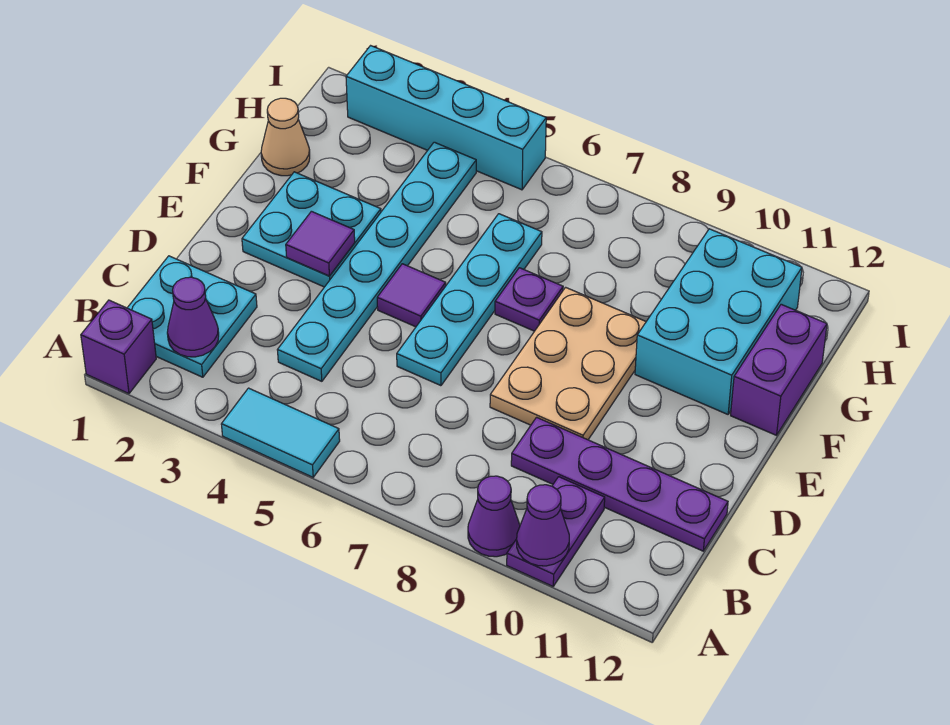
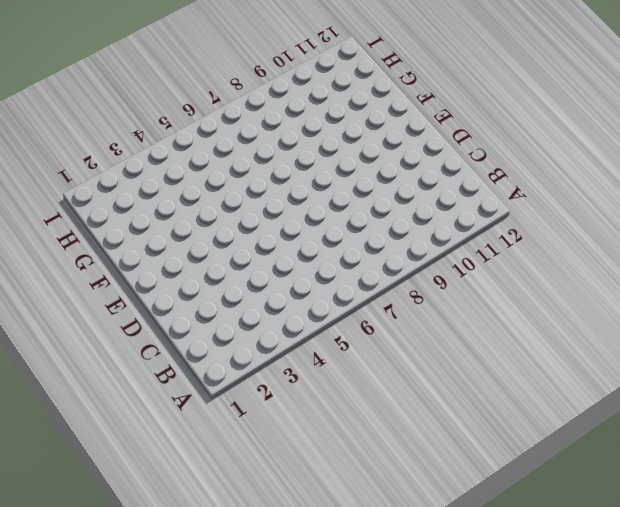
none -> purple brick A1 level 1
none -> cyan tile A4:A5 level 1
none -> purple cone A9 level 1

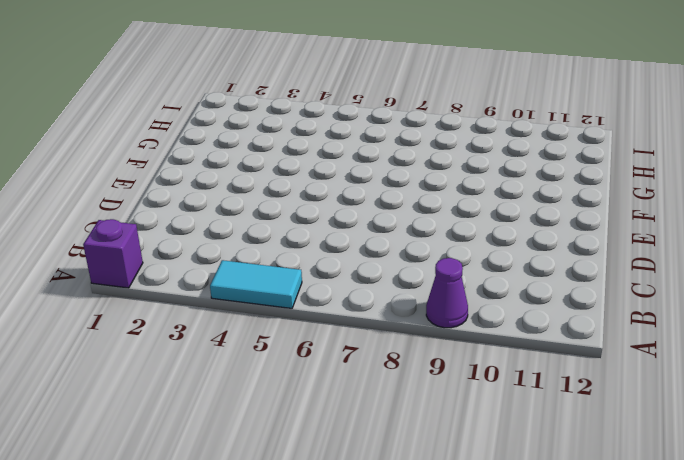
none -> purple plate A10:B10 level 1
none -> cyan plate B1:C2 level 1
none -> cyan plate C4:H4 level 1

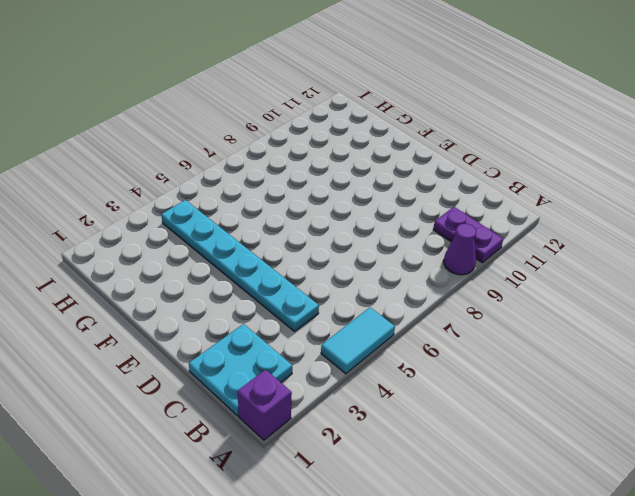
none -> purple plate C9:C12 level 1
none -> cyan plate D6:G6 level 1
none -> tan plate D8:F9 level 1

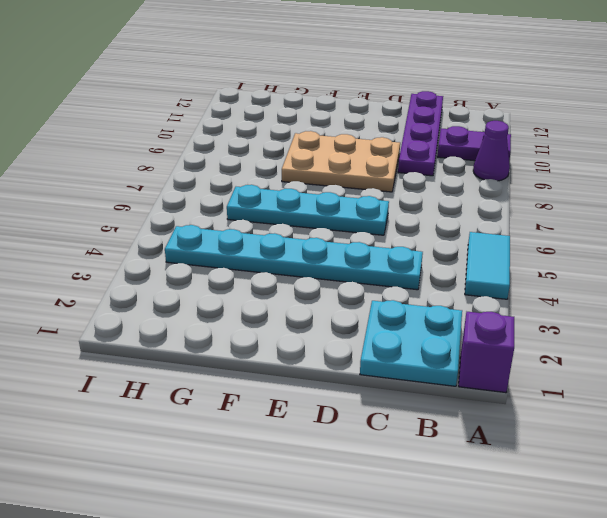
none -> cyan plate E2:F3 level 1
none -> purple tile E5 level 1
none -> purple plate F7 level 1

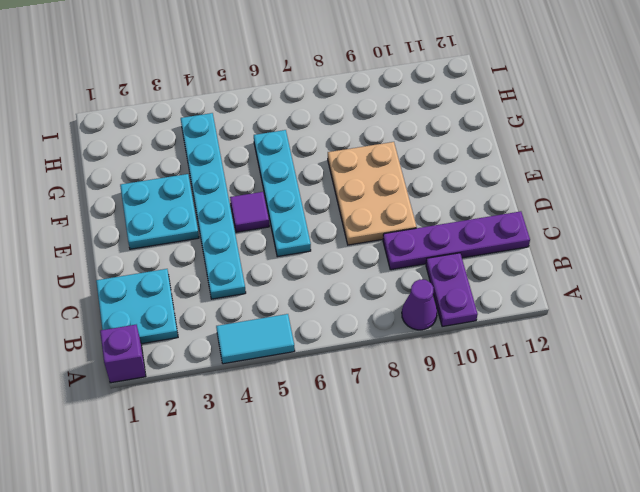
none -> purple plate F7 level 1
none -> cyan brick F10:H11 level 1
none -> purple brick F12:G12 level 1

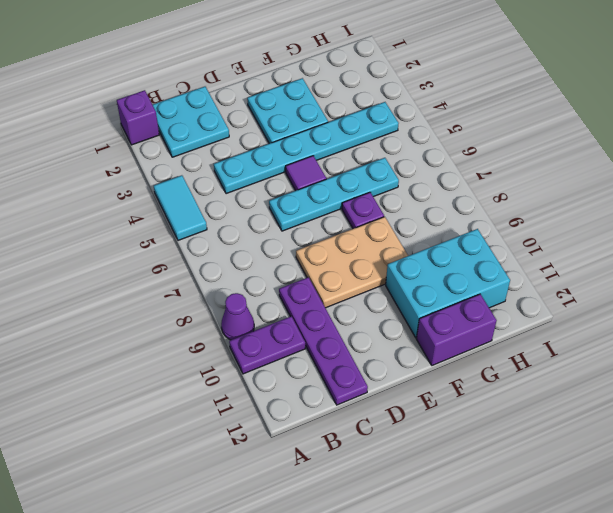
none -> tan cone G1 level 1
none -> cyan brick I2:I5 level 1
none -> purple cone A10 level 2

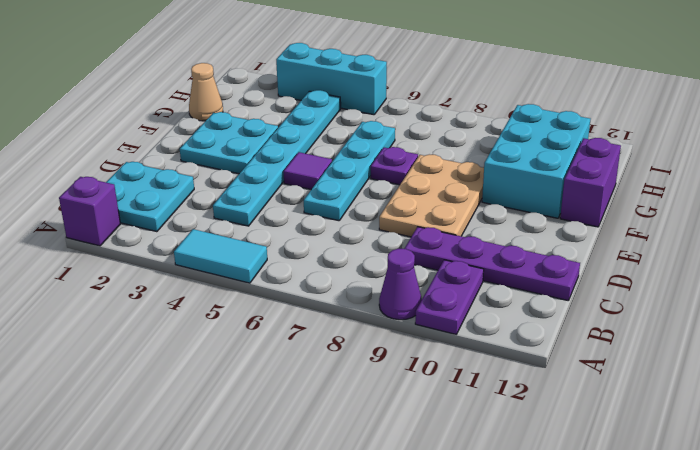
cyan brick I3:I5 level 1 -> cyan brick I2:I5 level 1
none -> purple cone A10 level 2
none -> purple cone B2 level 2
none -> purple tile E3 level 2

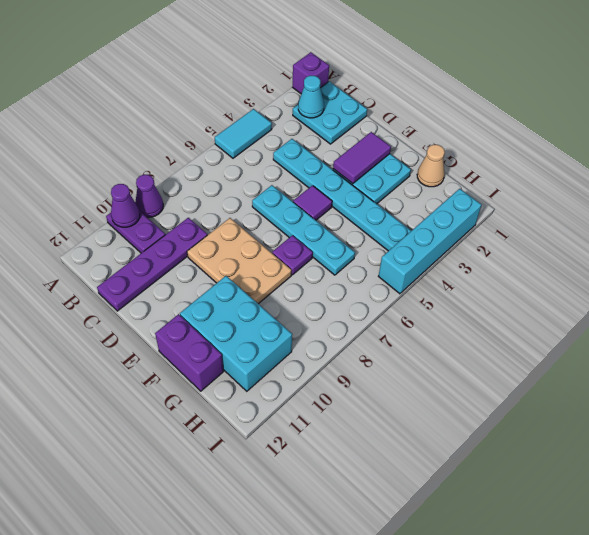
cyan cone B2 level 2 -> purple cone B2 level 2
purple tile E2:E3 level 2 -> purple tile E3 level 2

